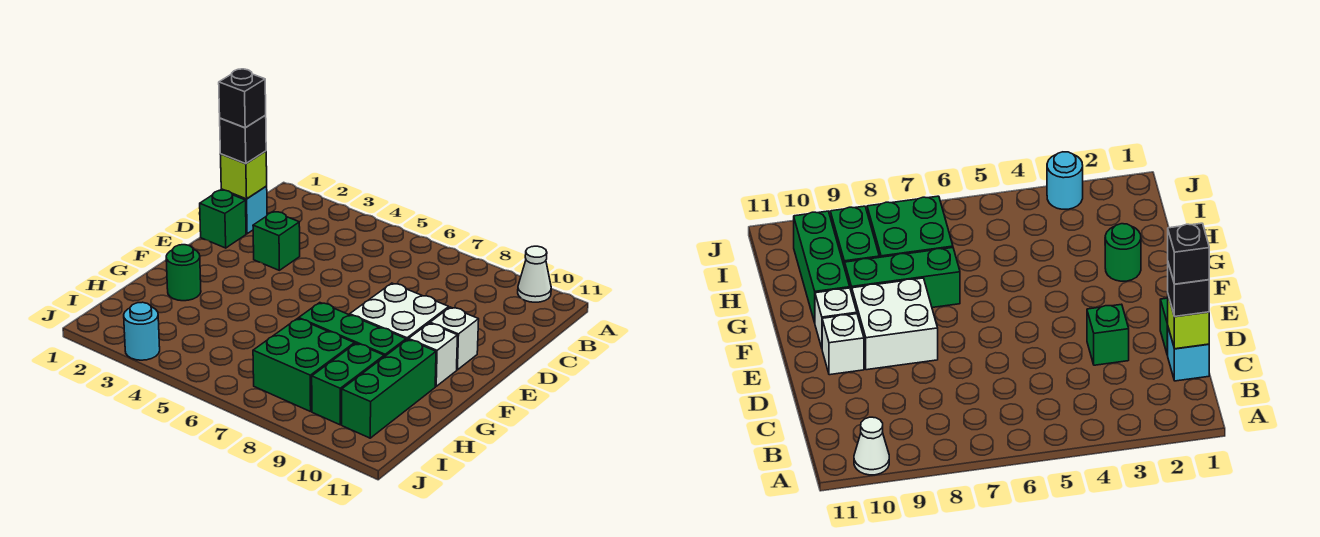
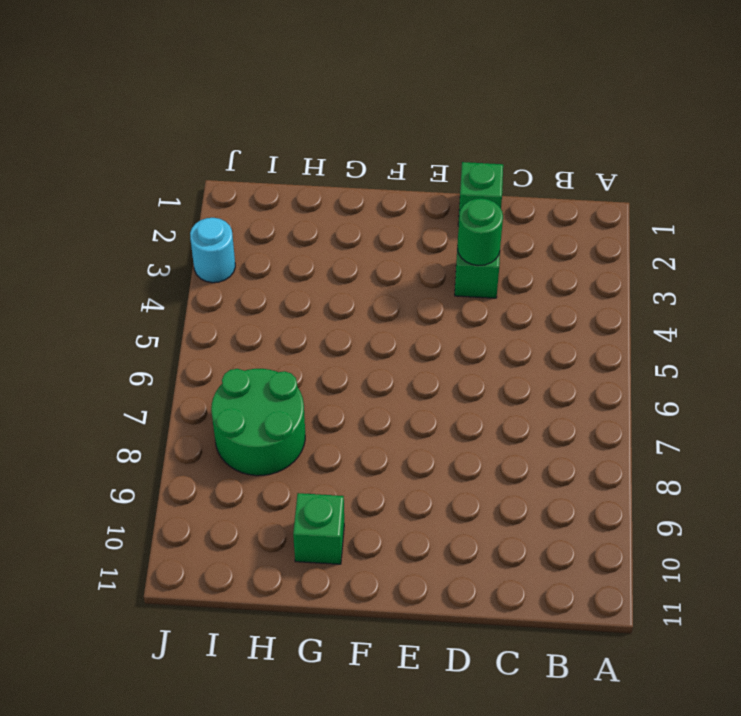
green round brick D3 level 2 -> green round brick G2 level 1
green brick G10 level 1 -> green brick G10:I10 level 1
green round brick H7:I8 level 1 -> green brick H7:I8 level 1
none -> white cone A10 level 1
none -> cyan brick C1 level 1
none -> white brick E8:F9 level 1

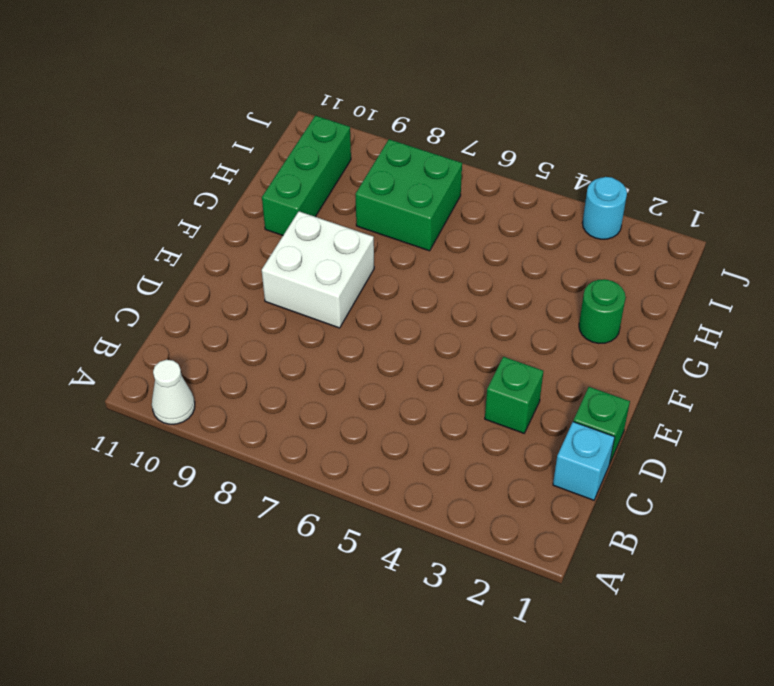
none -> white brick E10 level 1
none -> white brick F10 level 1
none -> green brick G7:G9 level 1

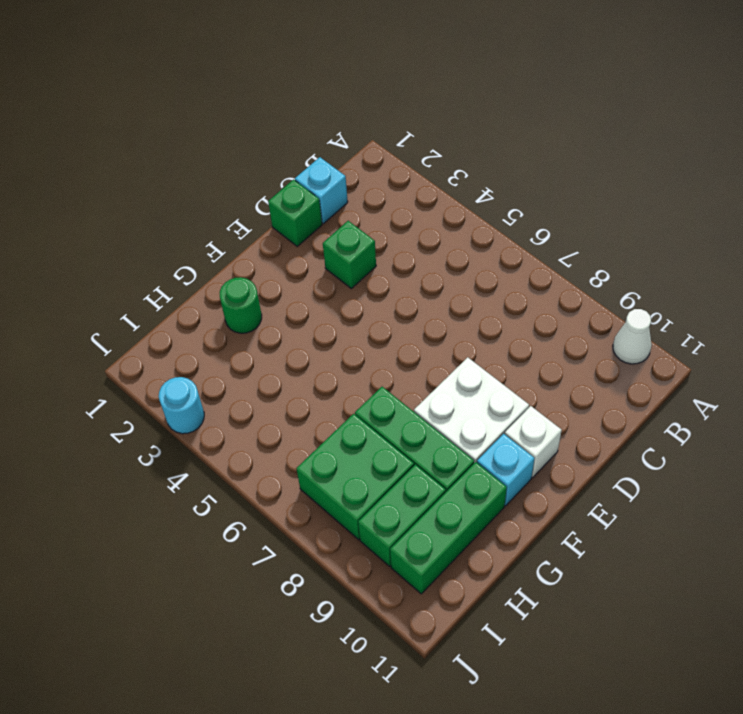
cyan brick F10 level 1 -> white brick F10 level 1
none -> lime brick C1 level 2
none -> black brick C1 level 3
none -> black brick C1 level 4

